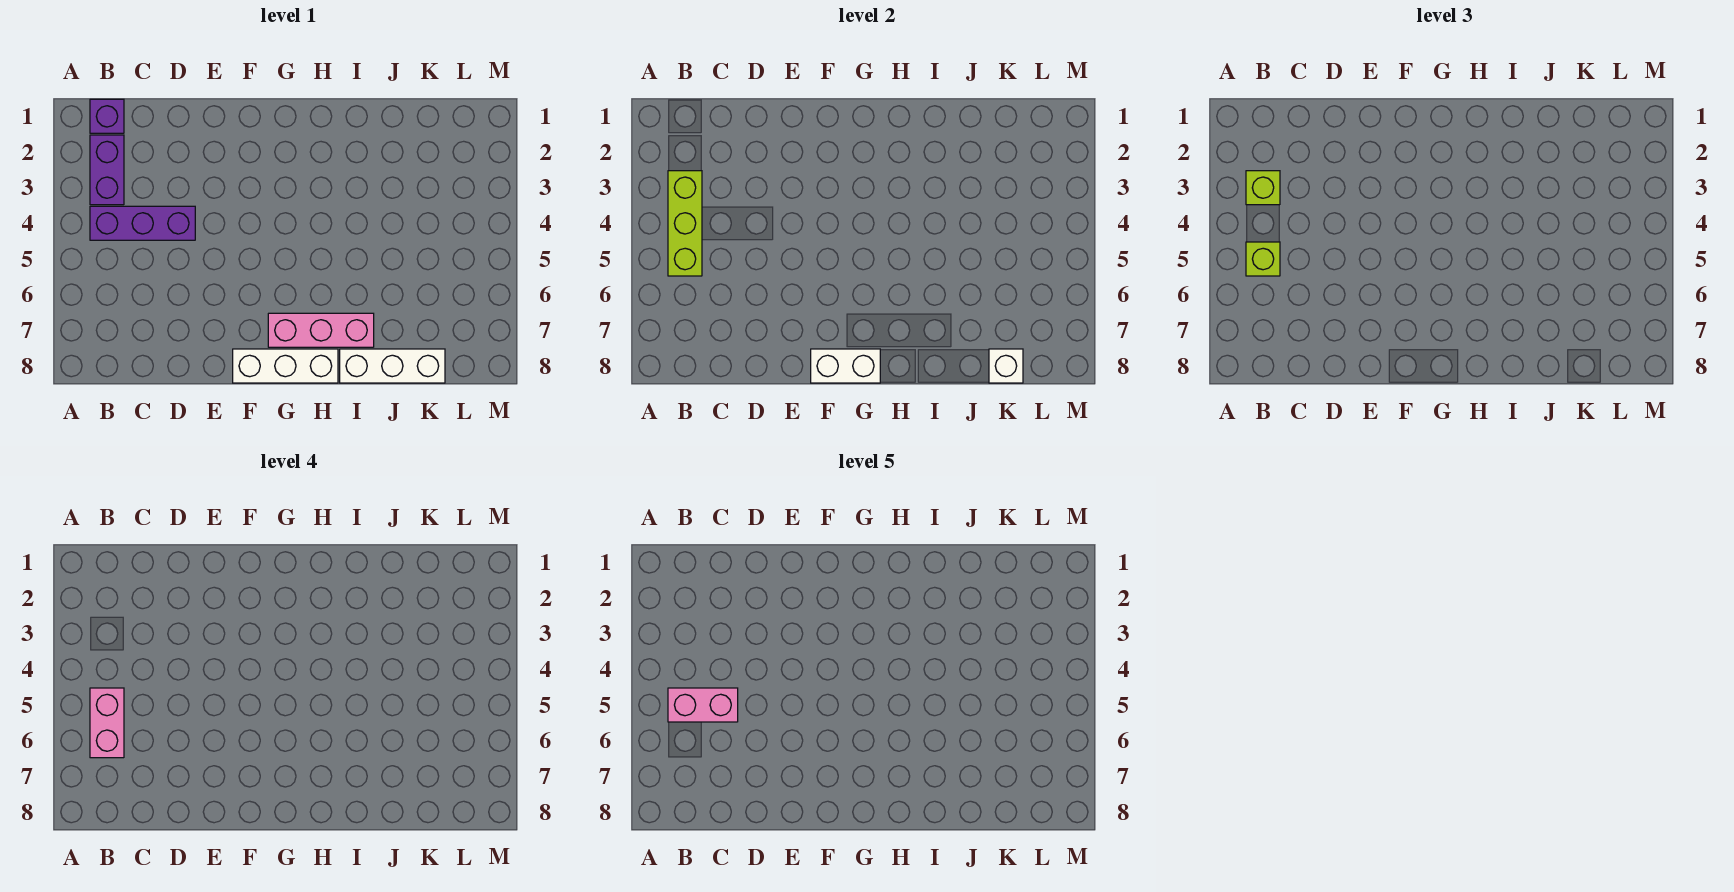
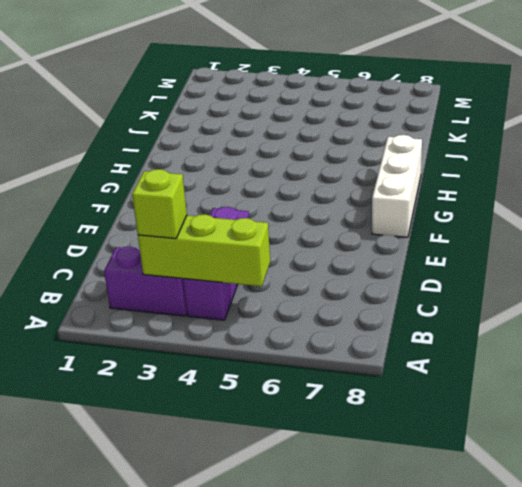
none -> purple brick B1 level 1
none -> pink brick G7:I7 level 1
none -> white brick I8:K8 level 1

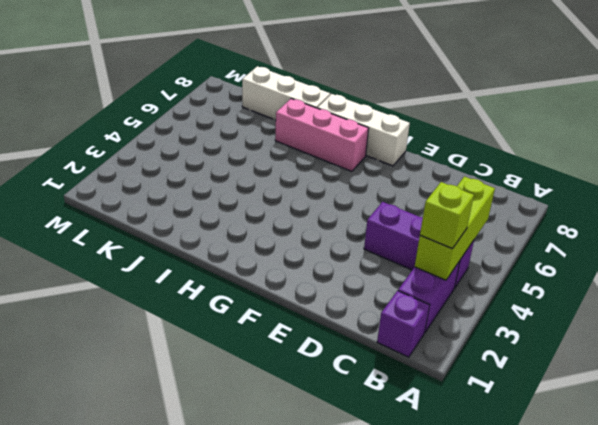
none -> white brick F8:G8 level 2
none -> white brick K8 level 2
none -> lime brick B5 level 3

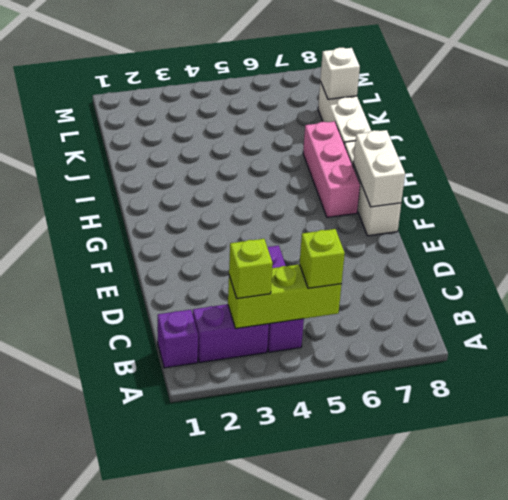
none -> pink brick B5:B6 level 4
none -> pink brick B5:C5 level 5

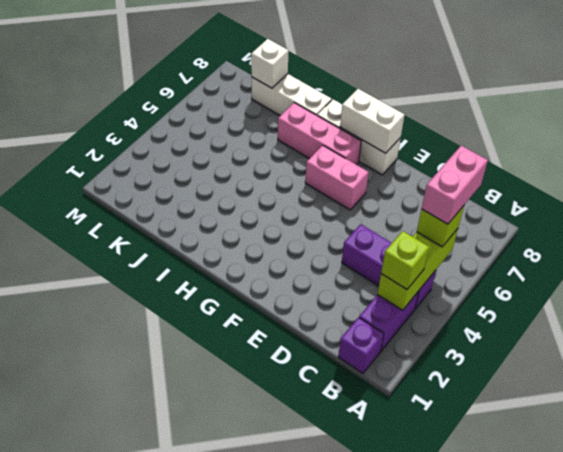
pink brick F6:G6 level 1 -> pink brick B5:C5 level 5

